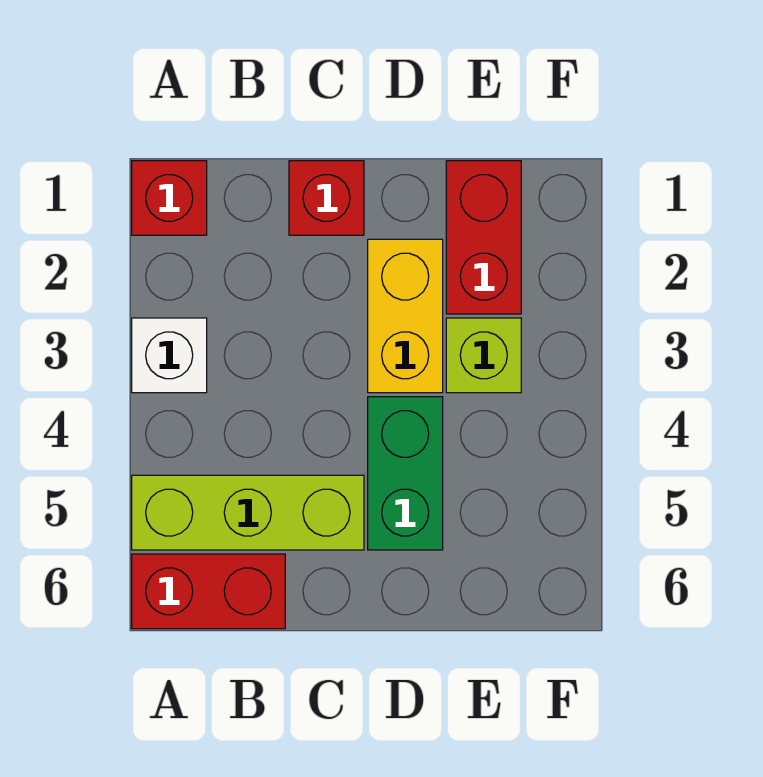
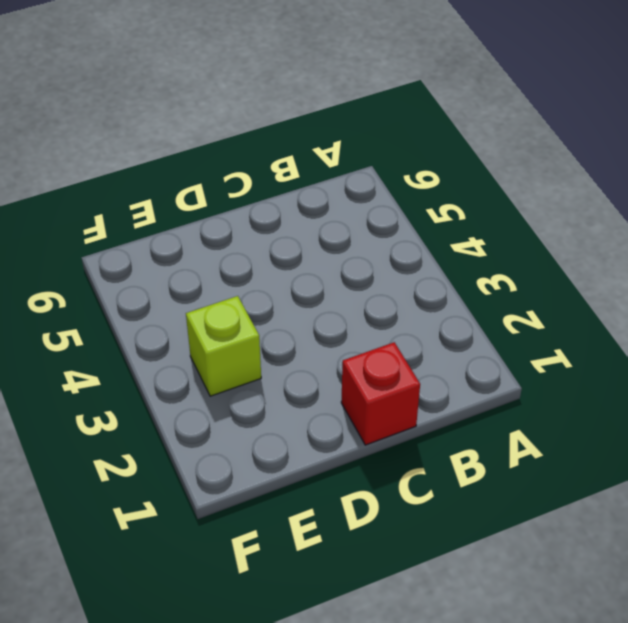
none -> red brick A1 level 1
none -> white brick A3 level 1

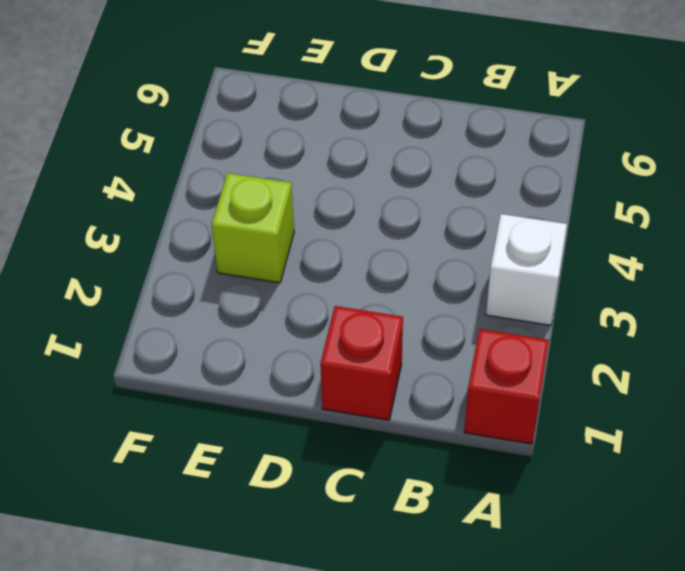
none -> lime brick A5:C5 level 1
none -> red brick A6:B6 level 1

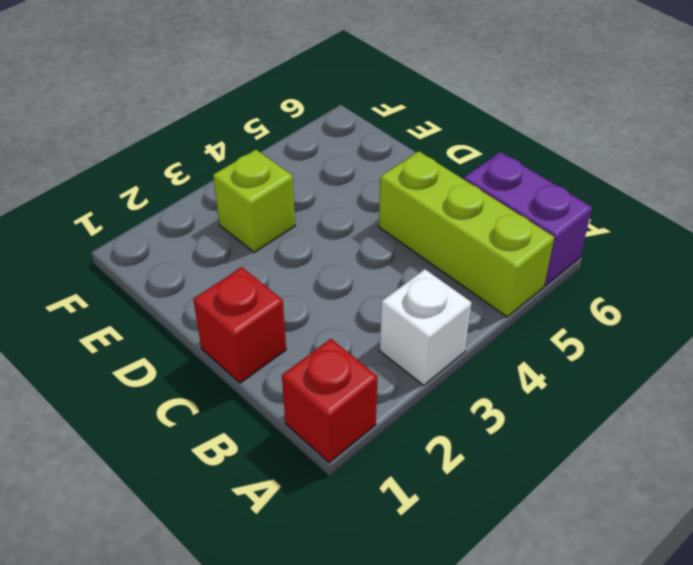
purple brick A6:B6 level 1 -> red brick A6:B6 level 1
none -> yellow brick D2:D3 level 1
none -> green brick D4:D5 level 1

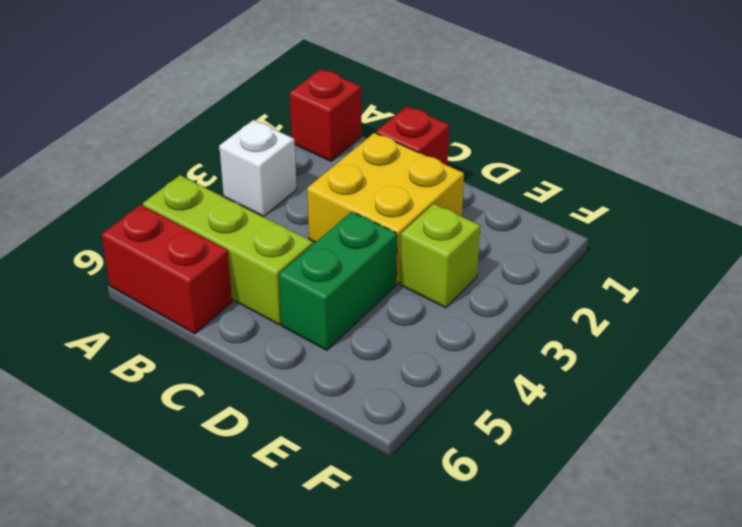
yellow brick C2:D3 level 1 -> yellow brick D2:D3 level 1
none -> red brick E1:E2 level 1

